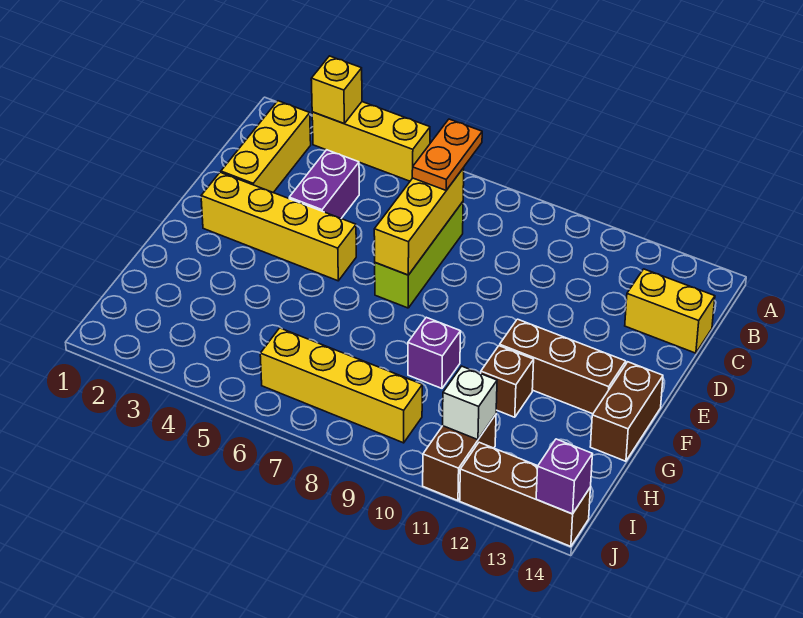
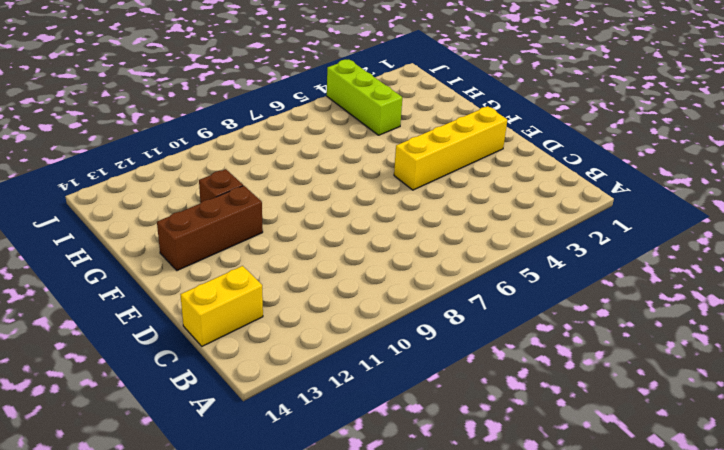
lime brick H4:J4 level 1 -> lime brick C7:E7 level 1
none -> yellow brick A3:A5 level 1
none -> yellow brick B2:D2 level 1
none -> purple brick C4:D4 level 1

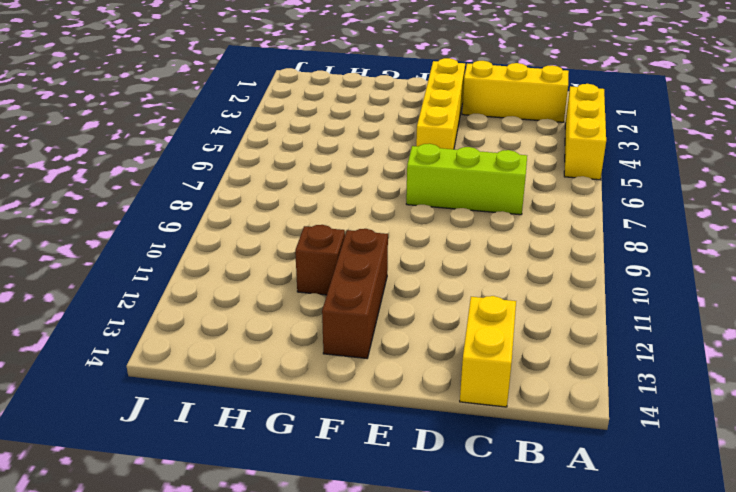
none -> purple brick C4:D4 level 1
none -> brown brick F14:G14 level 1
none -> purple brick G9 level 1

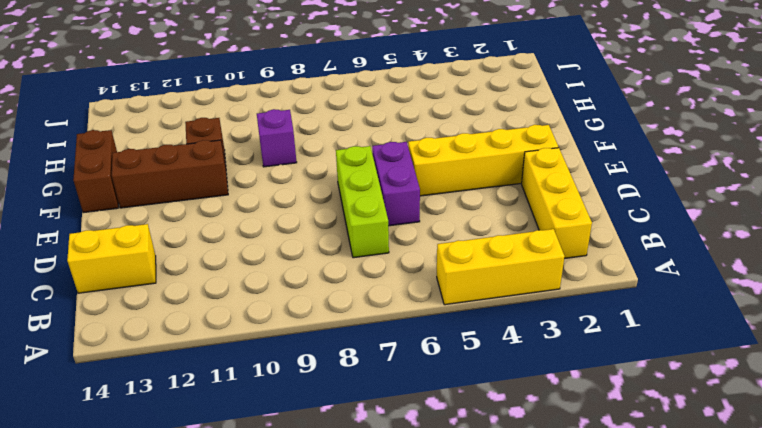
purple brick D6:E6 level 1 -> purple brick C4:D4 level 1
none -> yellow brick I6:I9 level 1
none -> brown brick I11:J11 level 1
none -> brown brick J12:J14 level 1

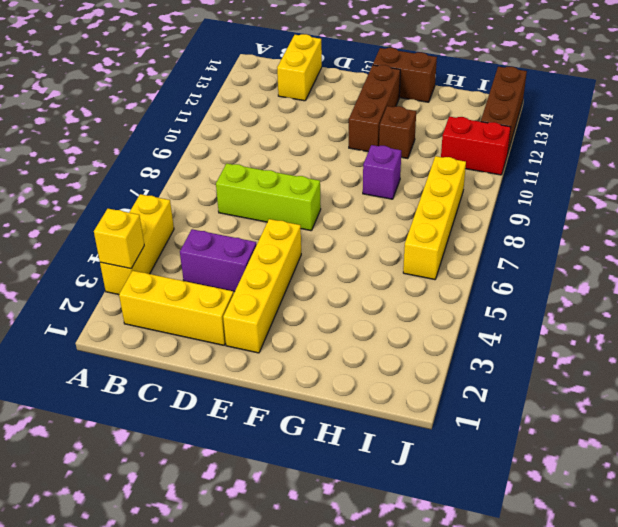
red brick I11:J11 level 1 -> brown brick I11:J11 level 1
none -> yellow brick C7:E7 level 2
none -> white brick I11 level 2
none -> purple brick J14 level 2

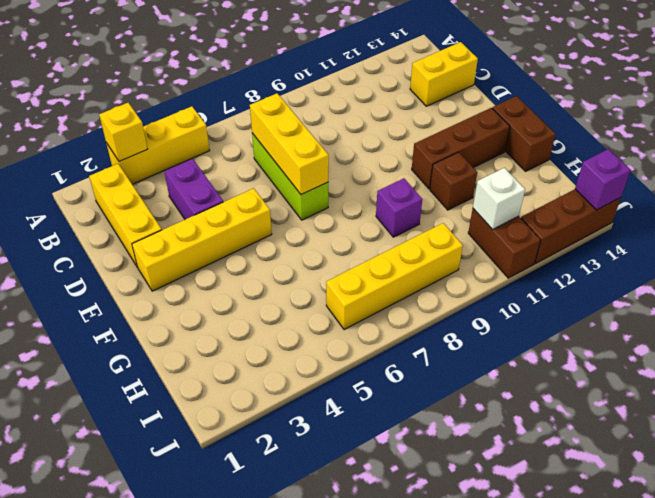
none -> orange plate B7:C7 level 3

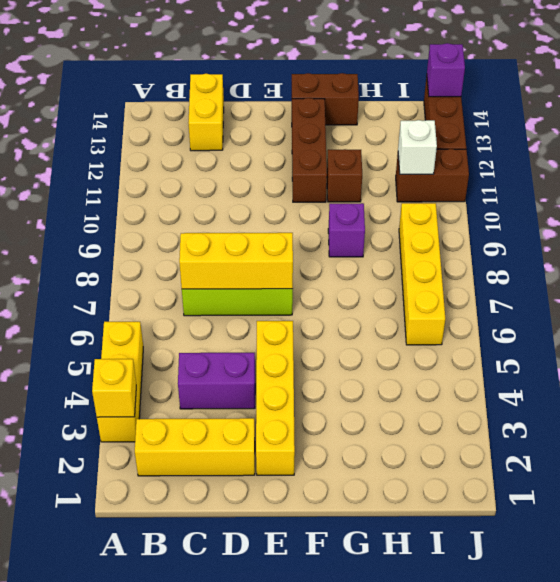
none -> orange plate B7:C7 level 3

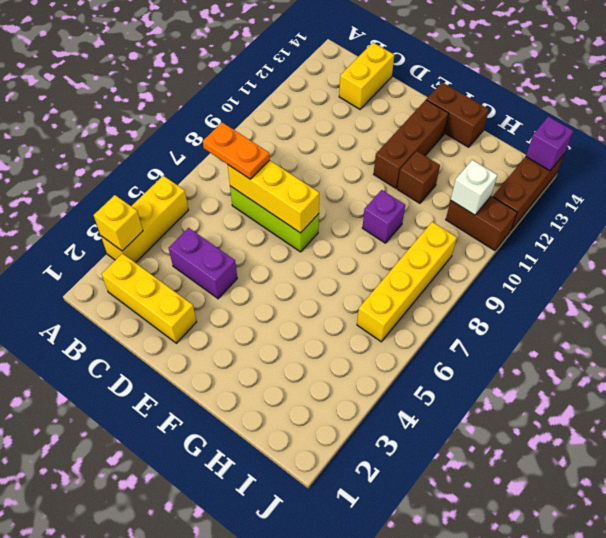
none -> yellow brick E2:E5 level 1

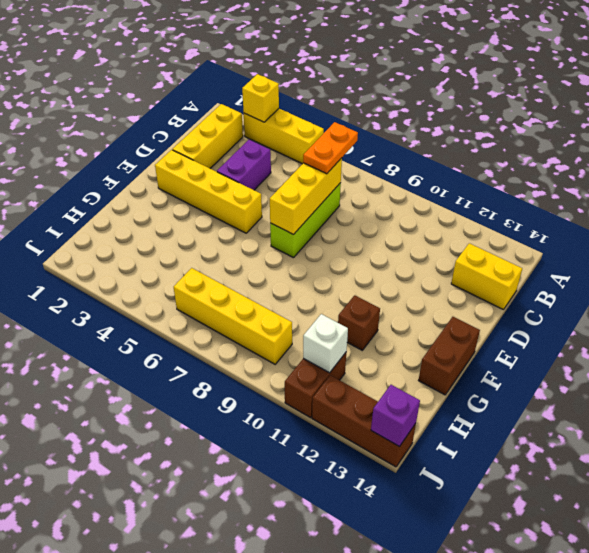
none -> brown brick F11:F13 level 1
none -> purple brick G9 level 1

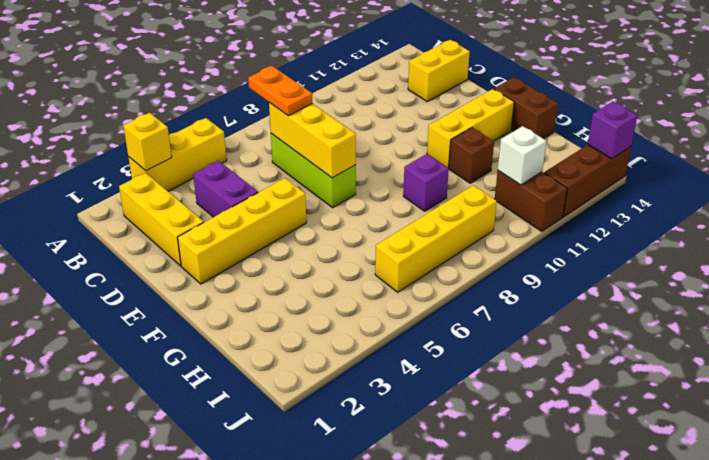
yellow brick F11:F13 level 1 -> brown brick F11:F13 level 1

